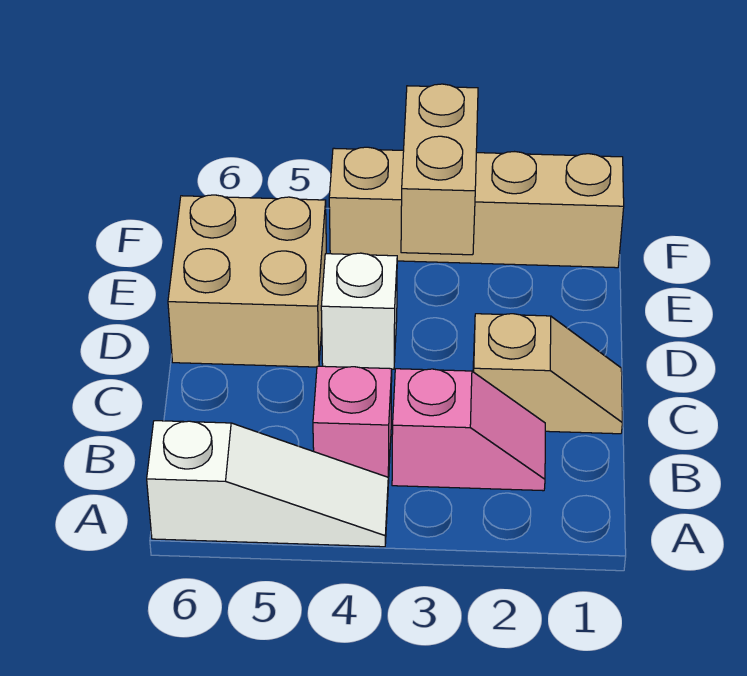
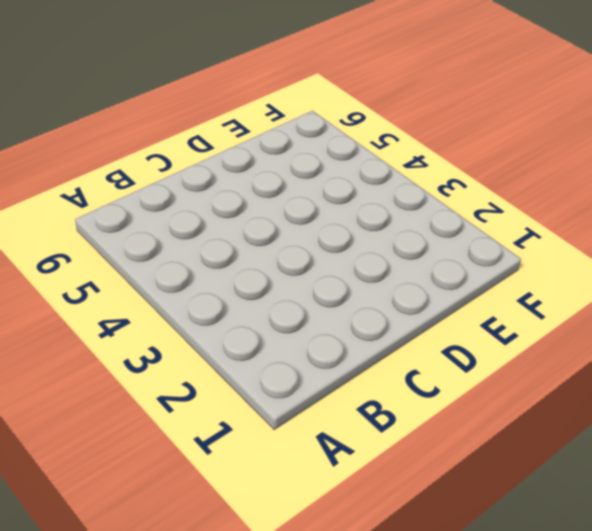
none -> white slope A4:A6 level 1 top 6
none -> pink slope B2:B3 level 1 top 3

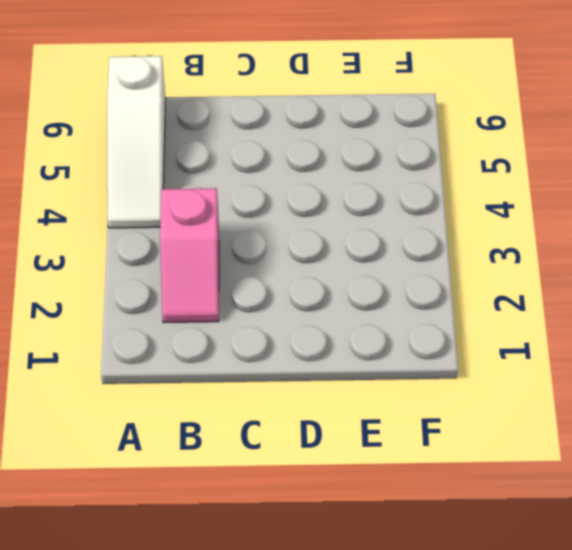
none -> pink brick B4 level 1
none -> tan slope C1:C2 level 1 top 2

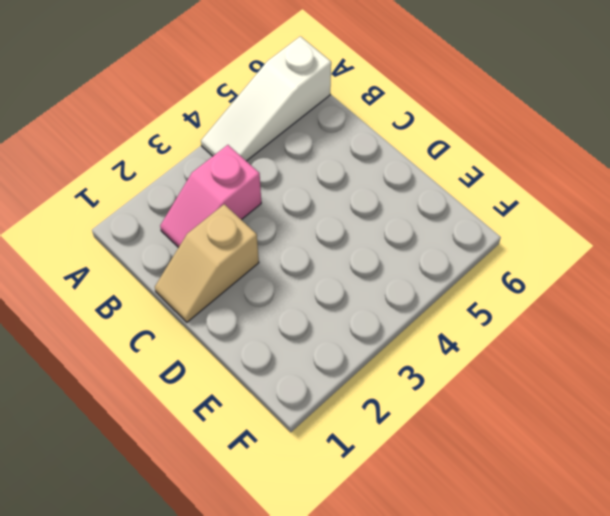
none -> pink brick B4 level 1
none -> white brick D4 level 1

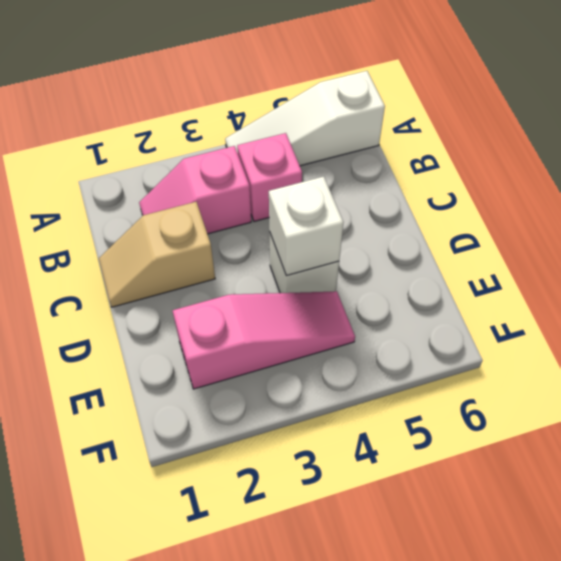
white brick D4 level 2 -> none
pink slope E2:E4 level 1 top 2 -> none
none -> tan brick D5:E6 level 1
none -> tan brick F1:F4 level 1

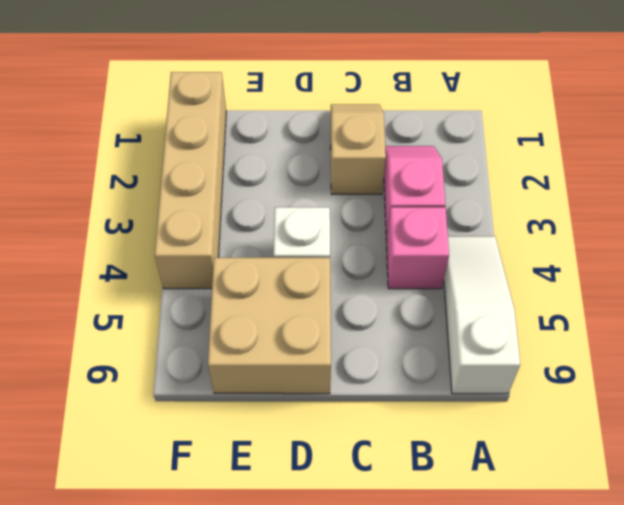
none -> tan brick E3:F3 level 2

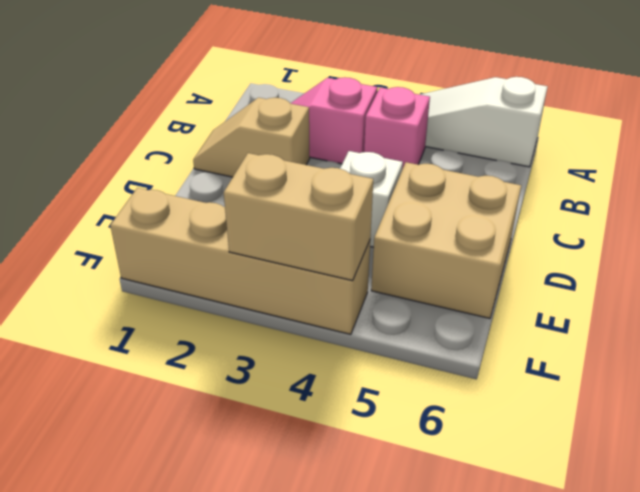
tan brick F3:F4 level 2 -> tan brick E3:F3 level 2

